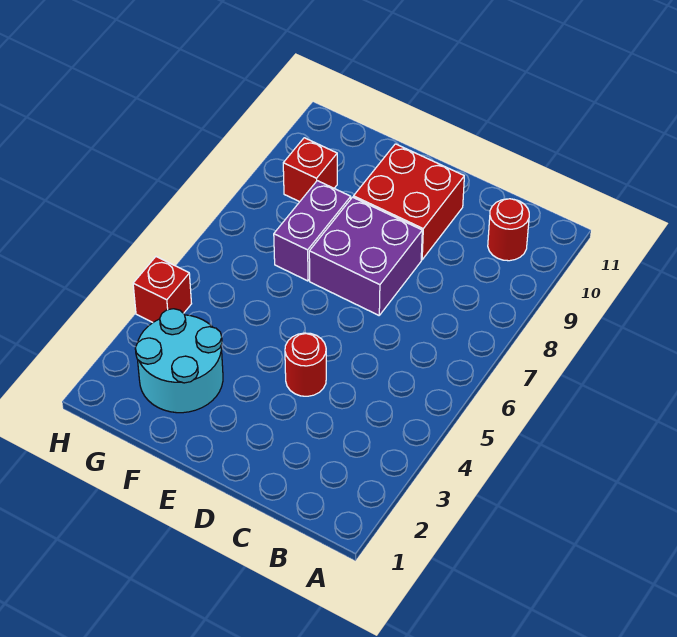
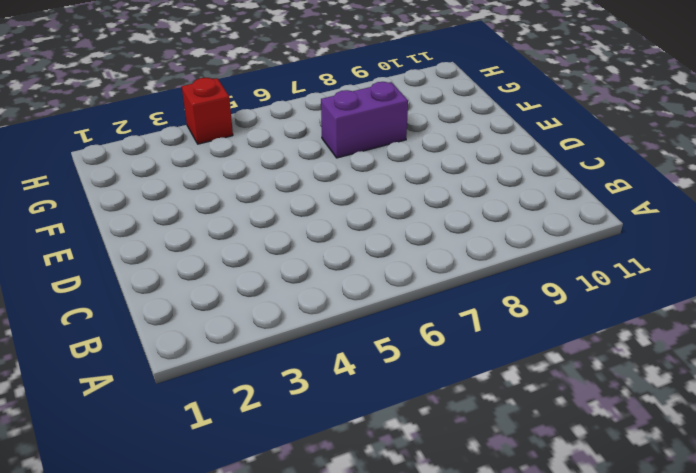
none -> red round brick B10 level 1
none -> red round brick D4 level 1

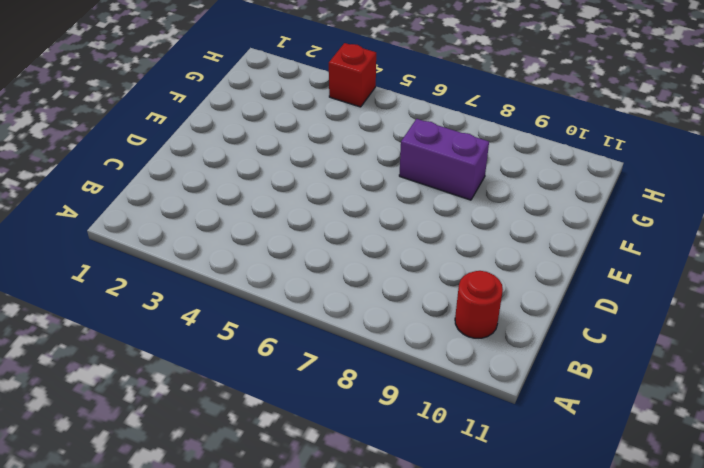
none -> red round brick D4 level 1
none -> purple brick D7:E8 level 1

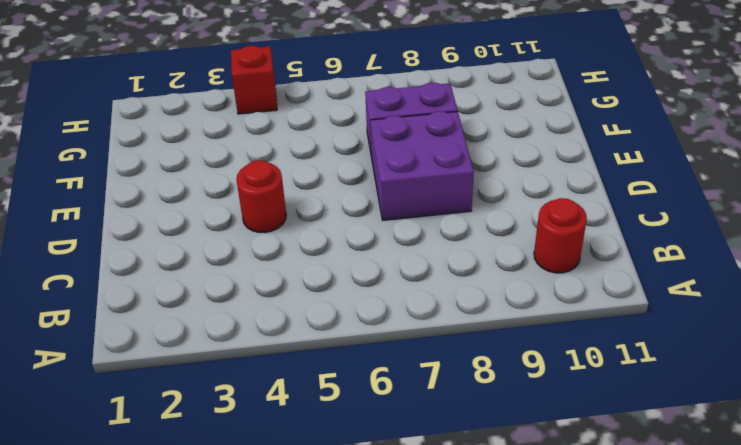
none -> red brick D9:E10 level 1
none -> cyan round brick F2:G3 level 1

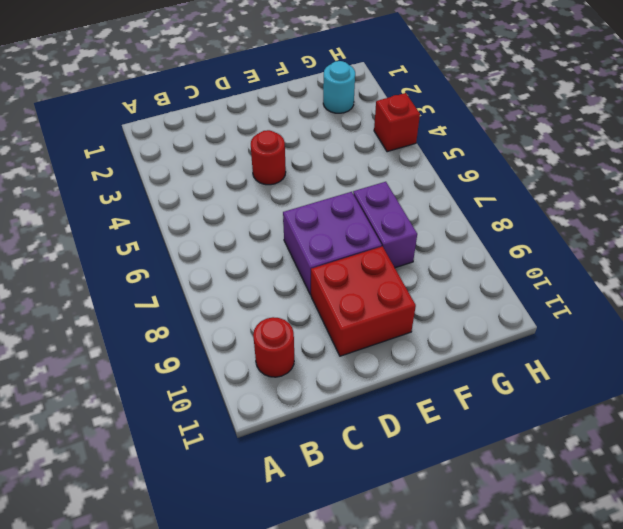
cyan round brick G2 level 1 -> cyan round brick F2:G3 level 1
none -> red brick G9 level 1

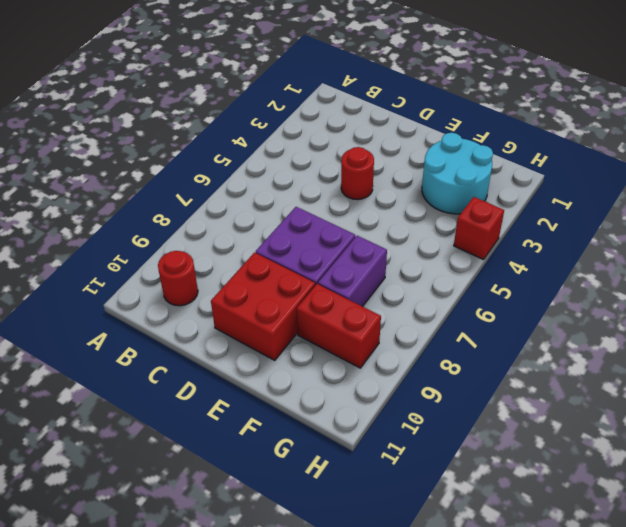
red brick F9:G9 level 1 -> red brick G9 level 1

